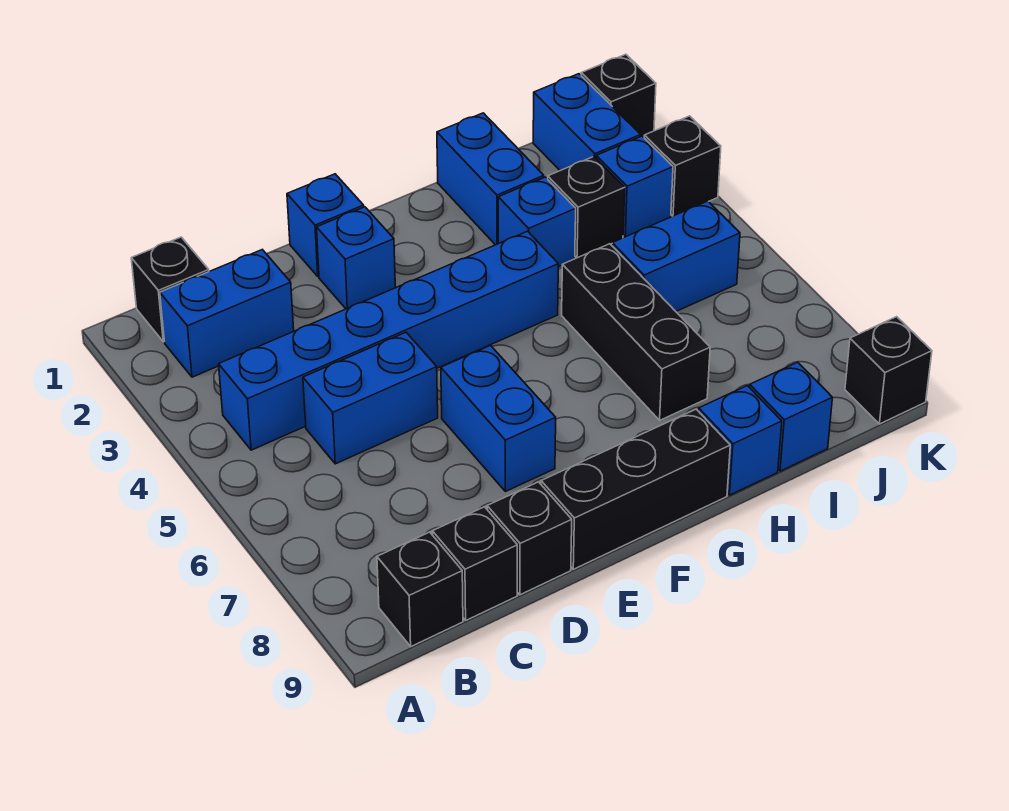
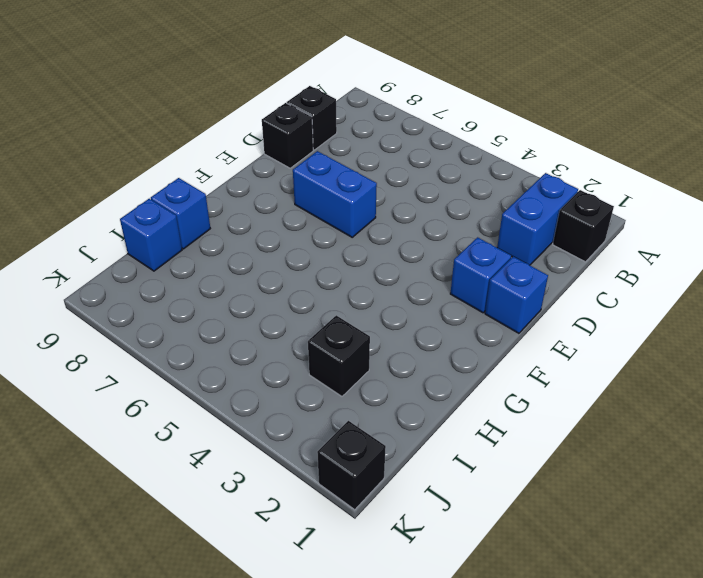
none -> blue brick B4:G4 level 1
none -> black brick B9 level 1
none -> blue brick C5:D5 level 1

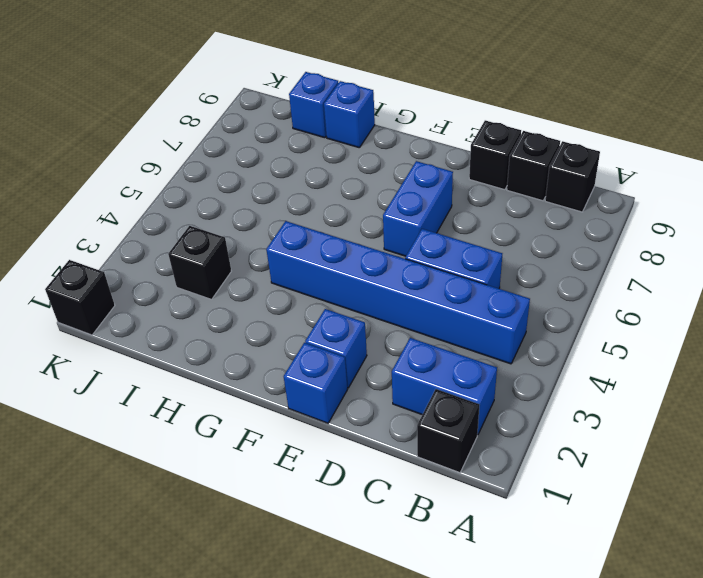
none -> black brick E9:G9 level 1
none -> blue brick H1:H2 level 1
none -> blue brick H3 level 1

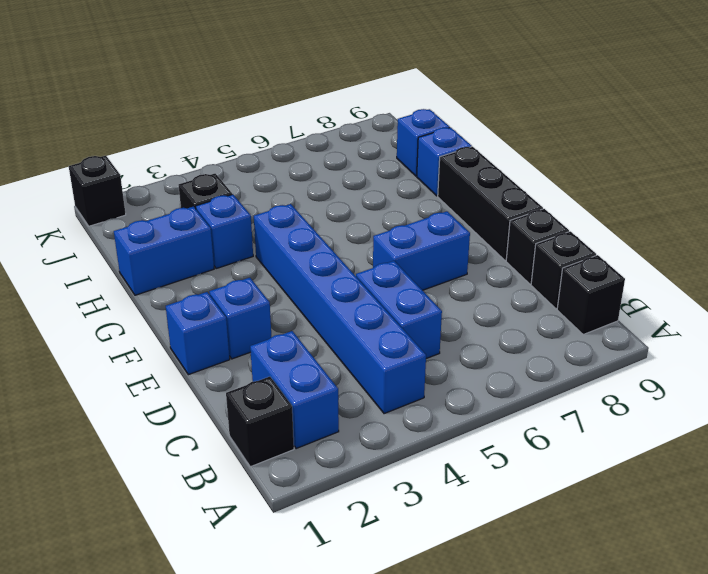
none -> black brick H5:H7 level 1
none -> blue brick I5:J5 level 1
none -> blue brick J1:J2 level 1

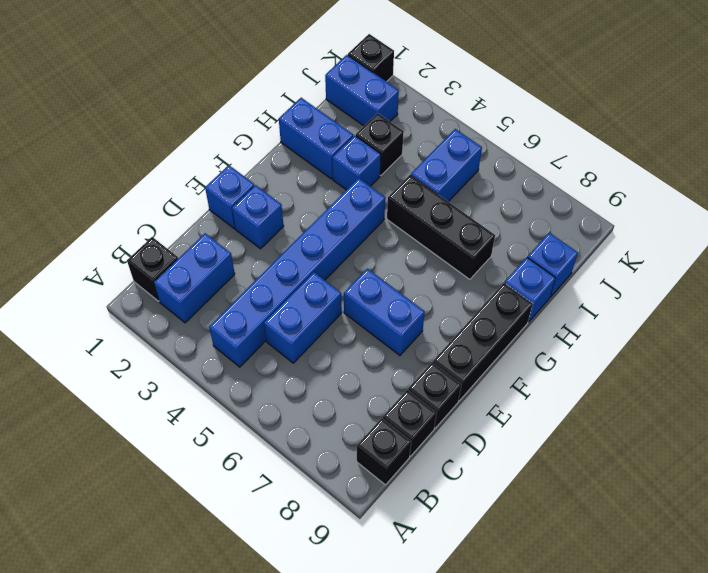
none -> blue brick J3 level 1
none -> black brick K3 level 1
none -> black brick K9 level 1

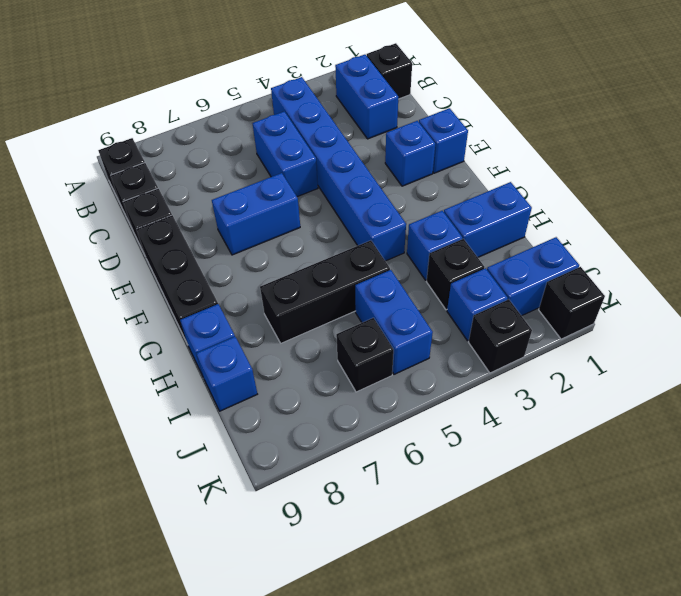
black brick J6 level 1 -> black brick K9 level 1

